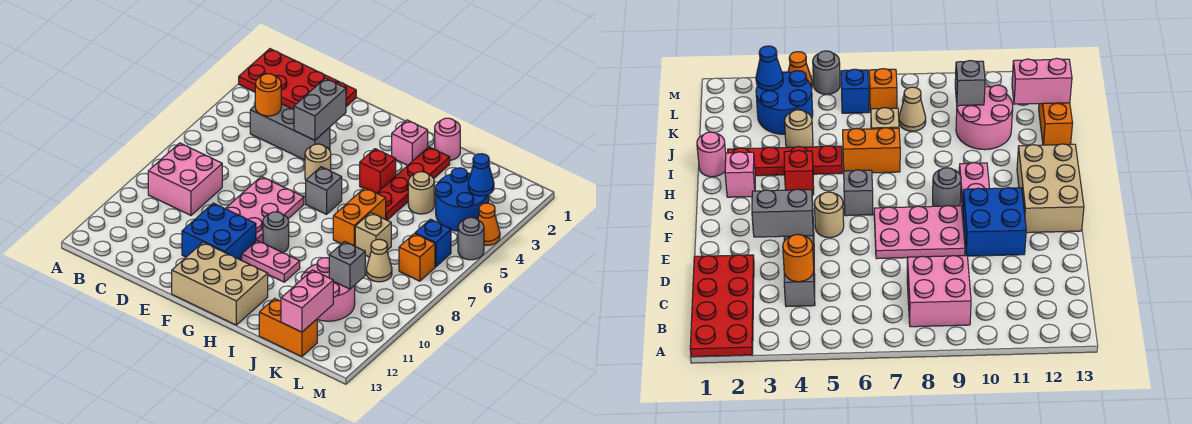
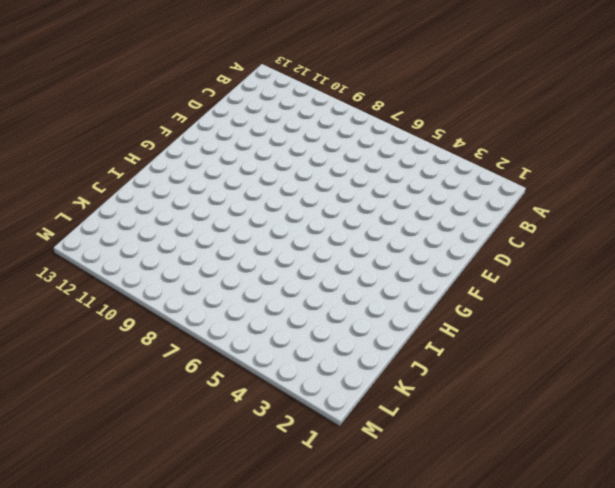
none -> red plate A1:D2 level 1
none -> pink brick B8:C9 level 1
none -> grey brick C4:E4 level 1
none -> pink plate E7:F9 level 1

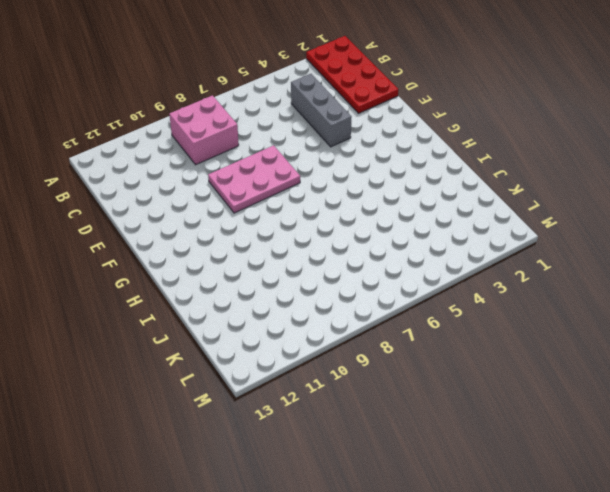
none -> blue brick E10:F11 level 1
none -> tan round brick F5 level 1
none -> tan brick F12:H13 level 1
none -> grey brick G6 level 1

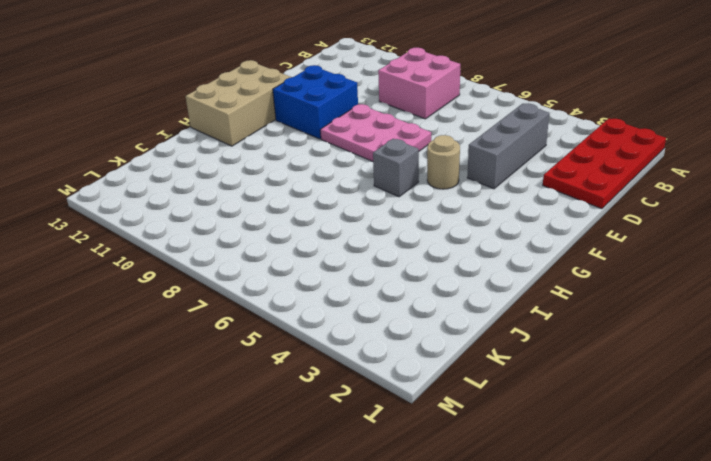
none -> grey round brick G9 level 1
none -> pink plate G10:H10 level 1
none -> pink brick H2 level 1
none -> red brick H4 level 1

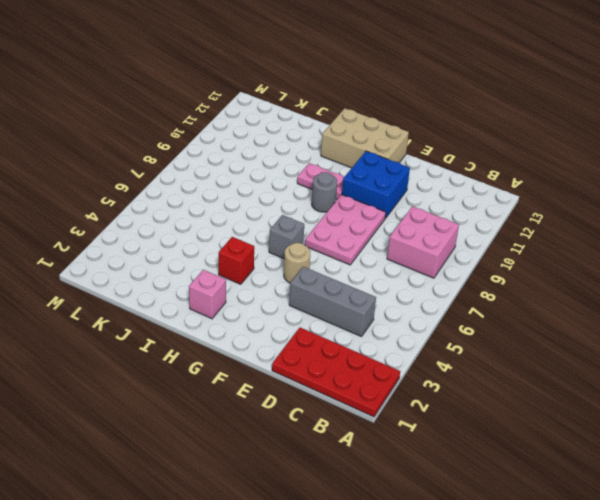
none -> pink round brick I1 level 1
none -> red plate I2:I5 level 1
none -> orange brick I6:I7 level 1
none -> tan round brick J4 level 1

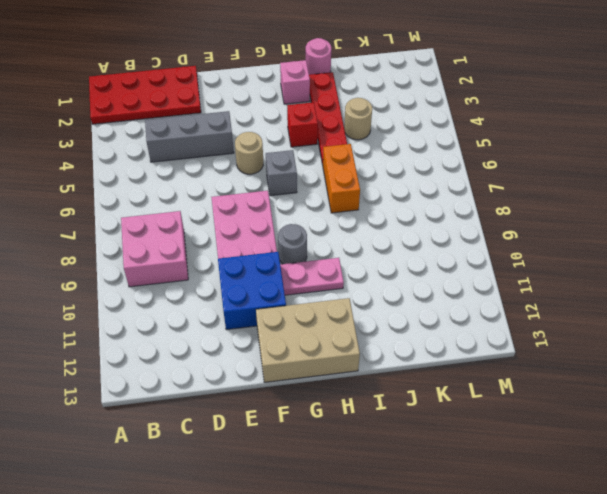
none -> tan brick J7 level 1
none -> pink round brick J10:K11 level 1
none -> orange brick J13:K13 level 1
none -> blue round brick K3:L4 level 1

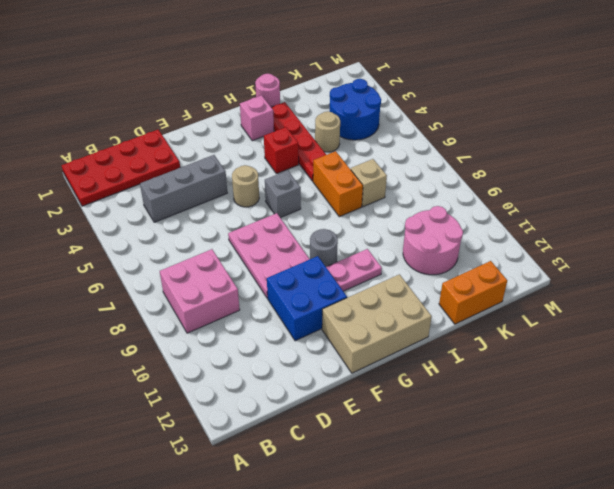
none -> tan cone K8 level 1
none -> blue brick L6 level 1
none -> orange brick L7 level 1
none -> orange cone M4 level 1

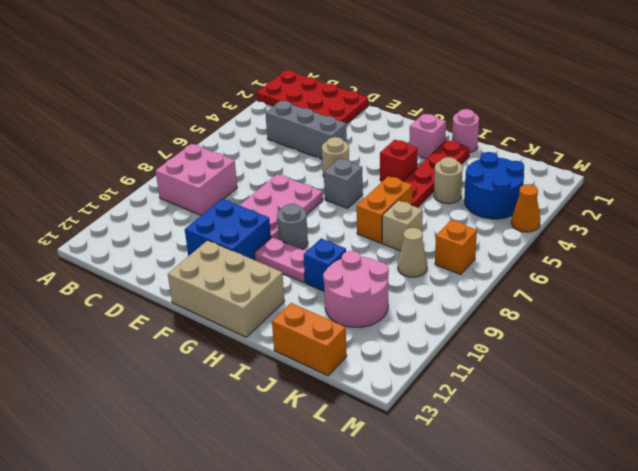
blue brick I10 level 1 -> blue brick L6 level 1
none -> grey round brick M5 level 1
none -> orange round brick C4 level 2
none -> grey brick E3:E4 level 2
none -> grey brick K10 level 2

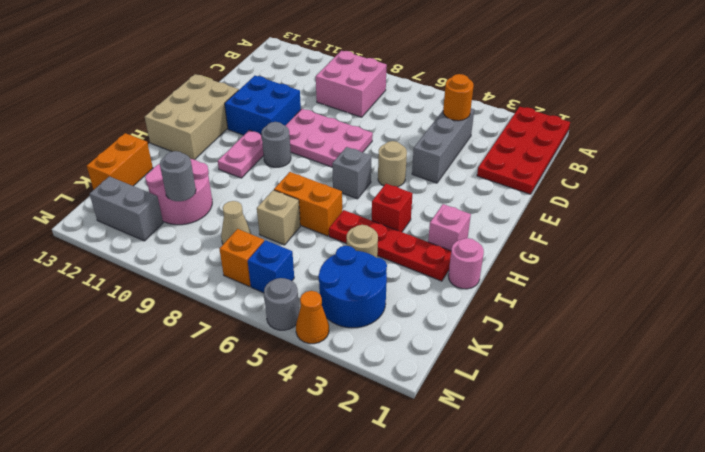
grey round brick K10 level 2 -> grey brick K10 level 2
grey brick L11:L12 level 1 -> grey brick E3:E4 level 2
none -> pink brick K12:K13 level 2
none -> blue cone L3 level 2

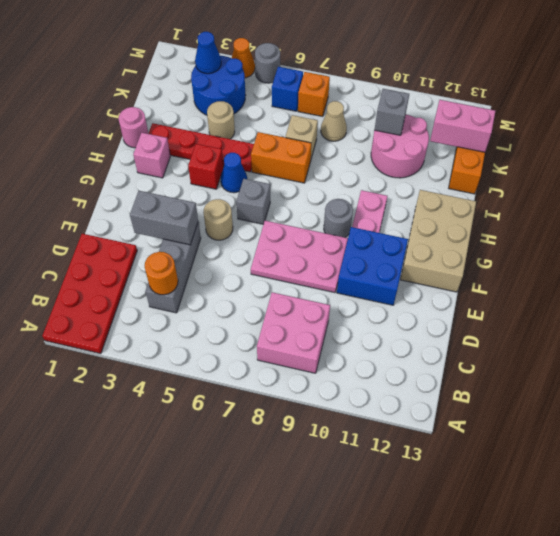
blue cone H5 level 1 -> none

